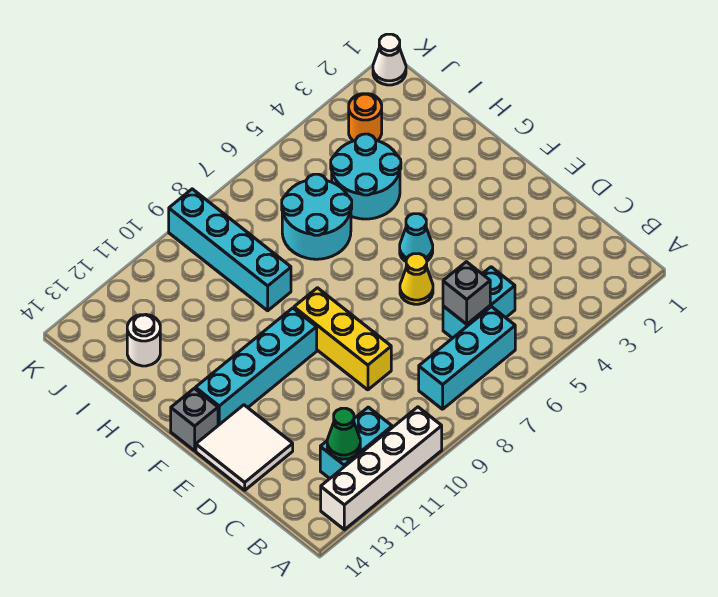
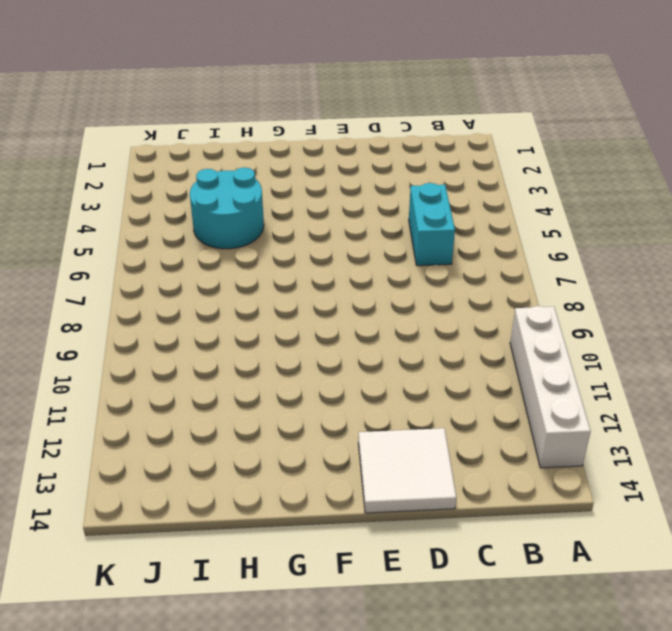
none -> cyan brick B6:B8 level 1
none -> cyan brick B11:B12 level 1
none -> yellow brick D9:F9 level 1

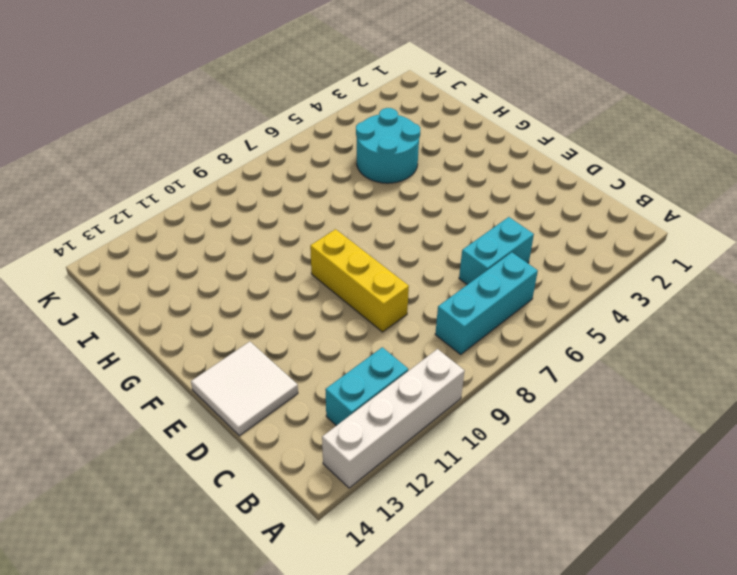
none -> yellow cone E6 level 1
none -> cyan cone F5 level 1
none -> cyan brick F10:F13 level 1

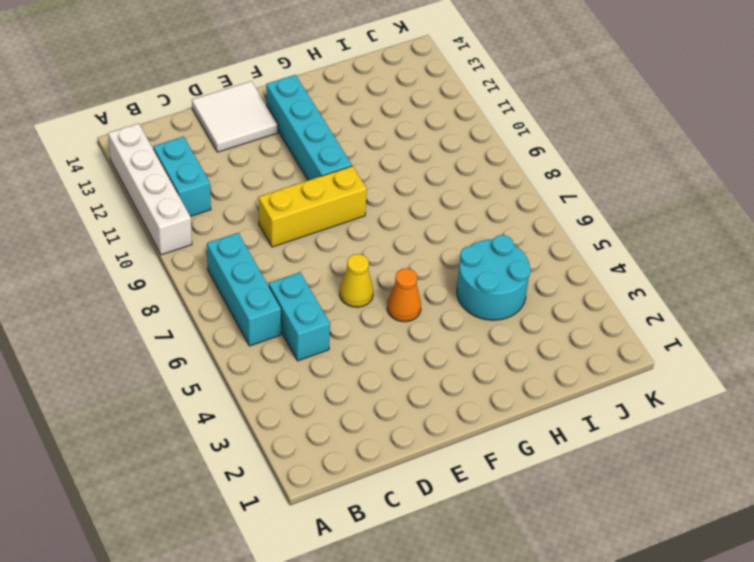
orange cone F5 level 1 -> cyan cone F5 level 1
none -> grey brick F14 level 1
none -> cyan round brick H6:I7 level 1
none -> cyan brick H9:K9 level 1

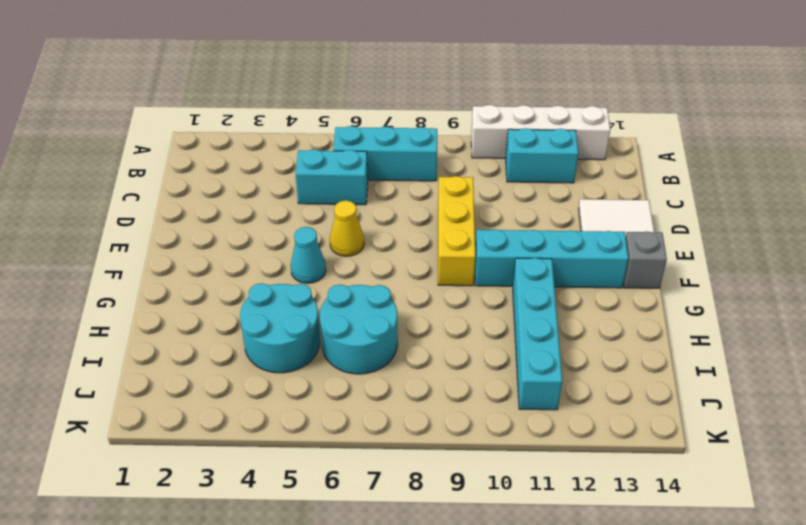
cyan brick G11:J11 level 1 -> cyan brick H9:K9 level 1
none -> white round brick I13 level 1
none -> orange round brick J3 level 1
none -> white cone K1 level 1

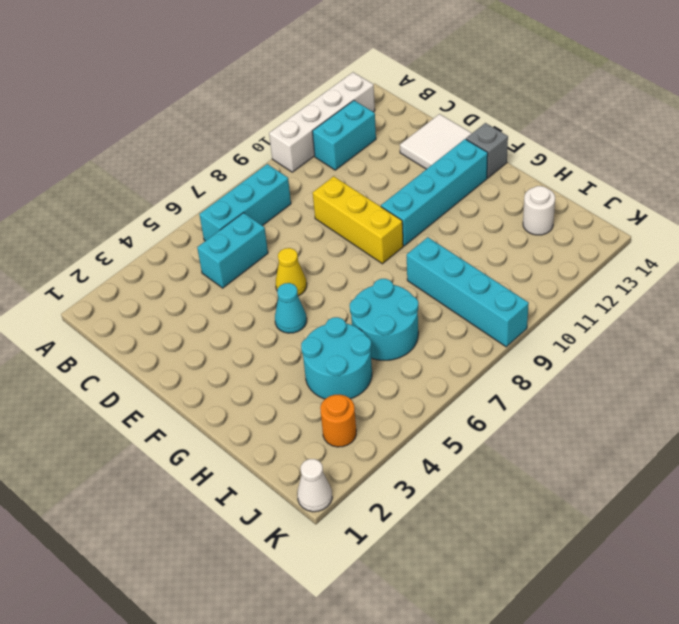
none -> green cone B12 level 2
none -> grey brick C6 level 2

